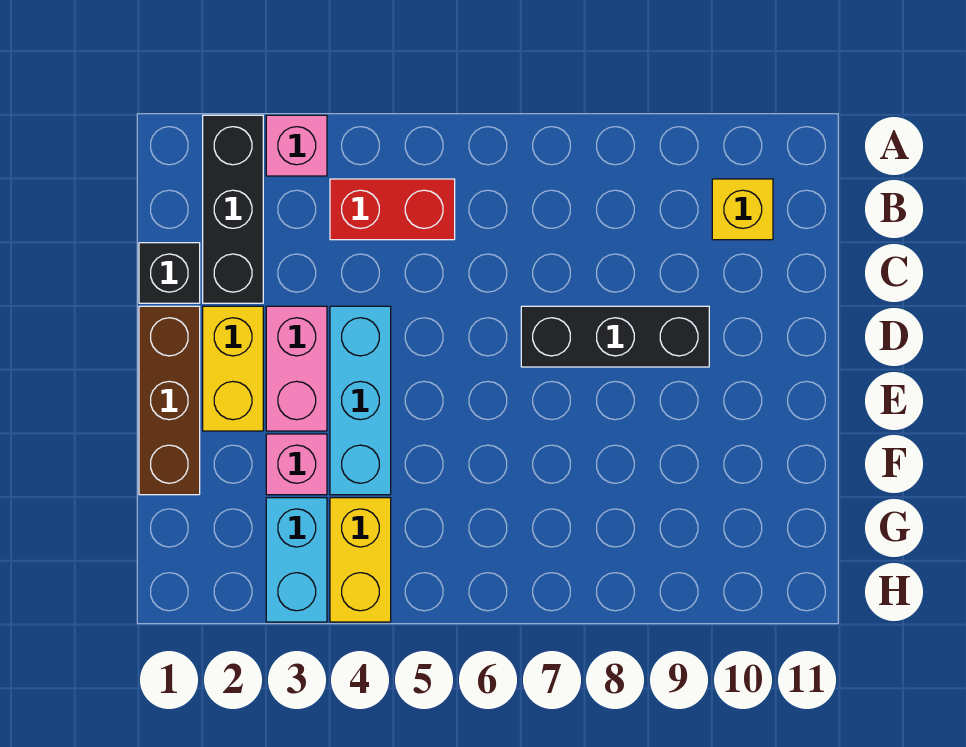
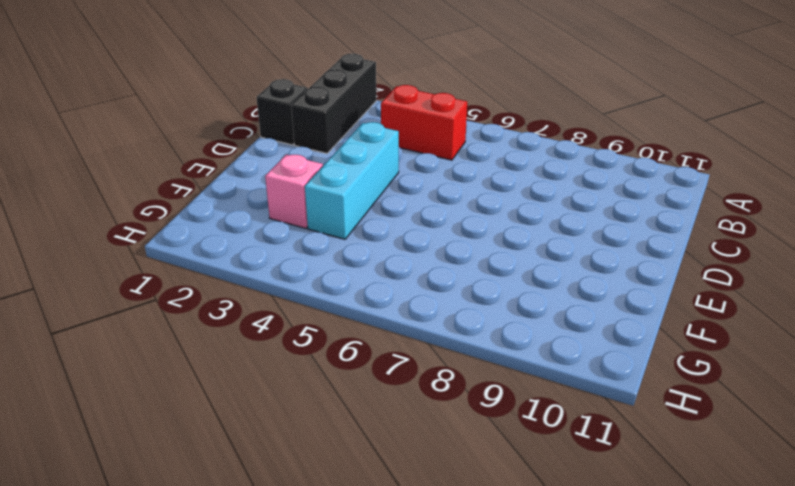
none -> pink brick A3 level 1
none -> yellow brick B10 level 1
none -> brown brick D1:F1 level 1

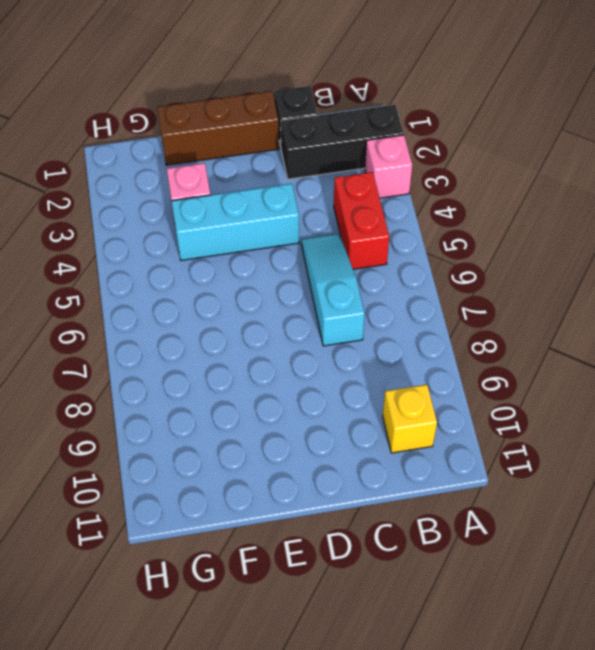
cyan slope C5:C7 level 1 top 7 -> none
none -> yellow brick D2:E2 level 1
none -> pink brick D3:E3 level 1
none -> black brick D7:D9 level 1

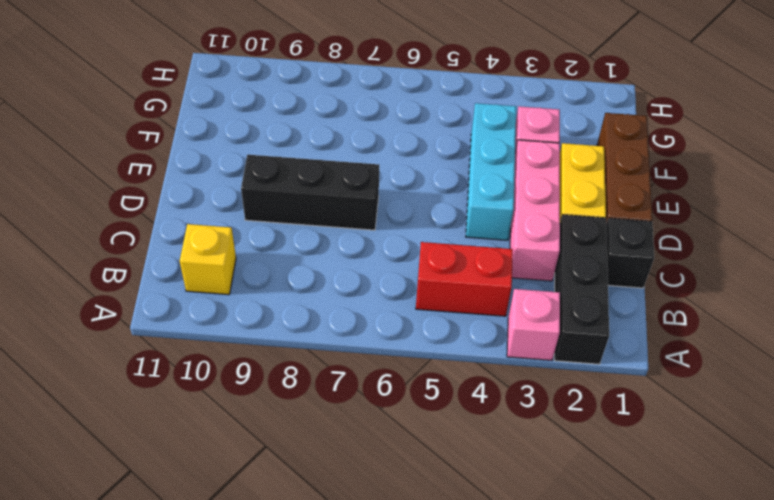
pink brick C3:E3 level 1 -> pink brick D3:E3 level 1
none -> cyan brick G3:H3 level 1
none -> yellow brick G4:H4 level 1

